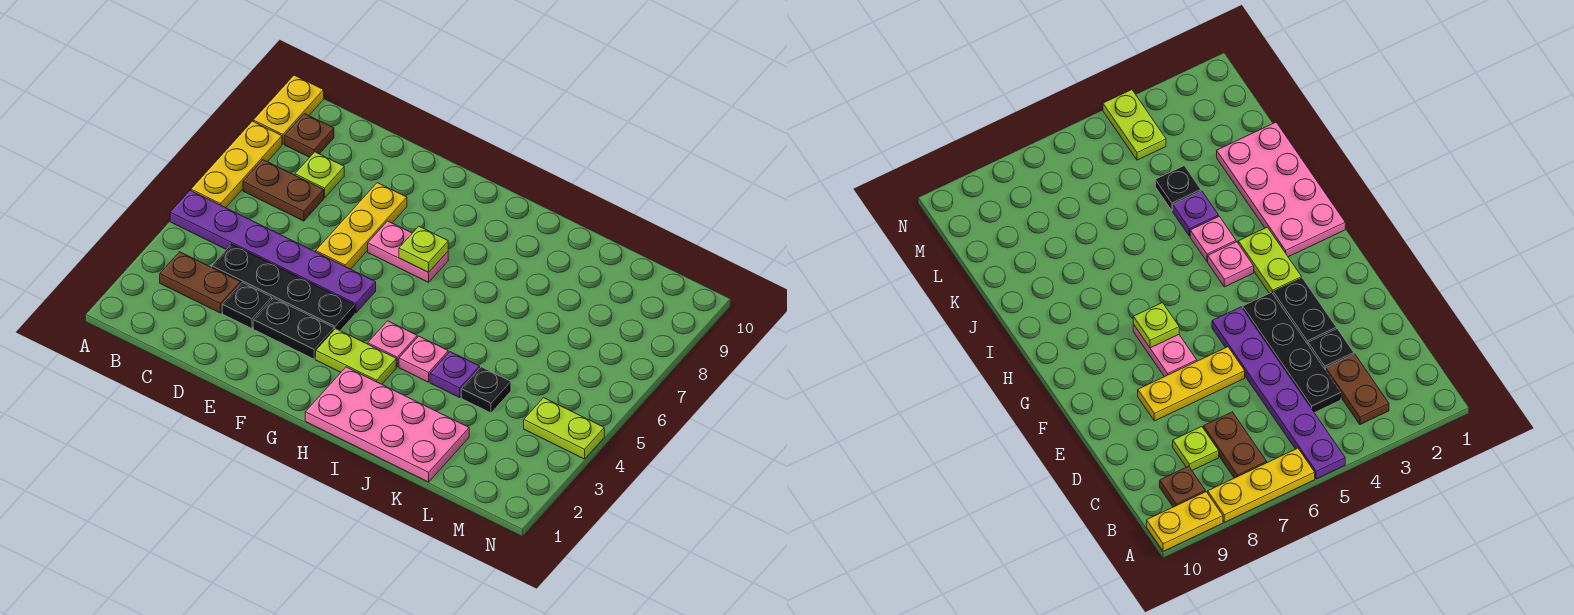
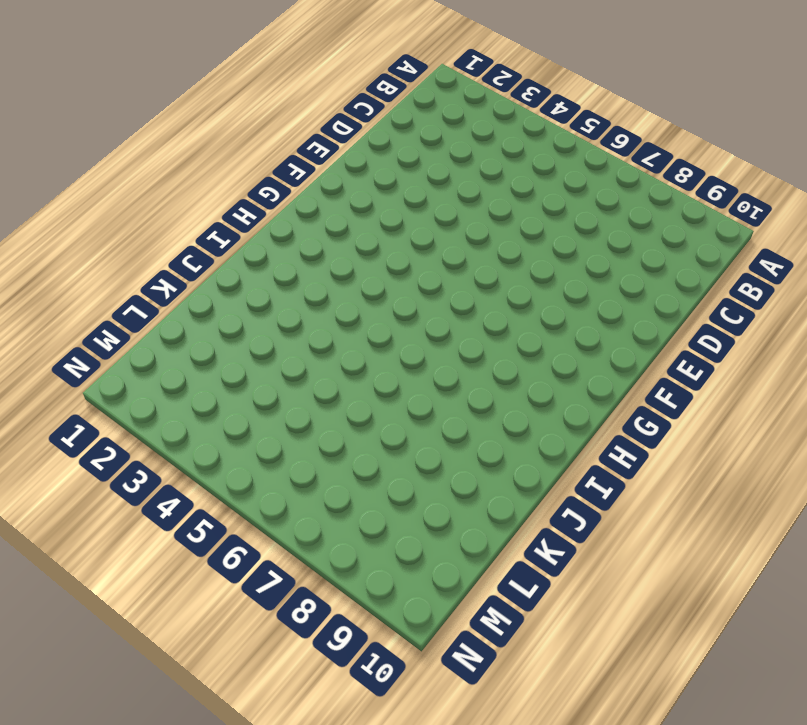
none -> purple plate A5:F5 level 1
none -> yellow plate A6:A8 level 1
none -> yellow plate A9:A10 level 1

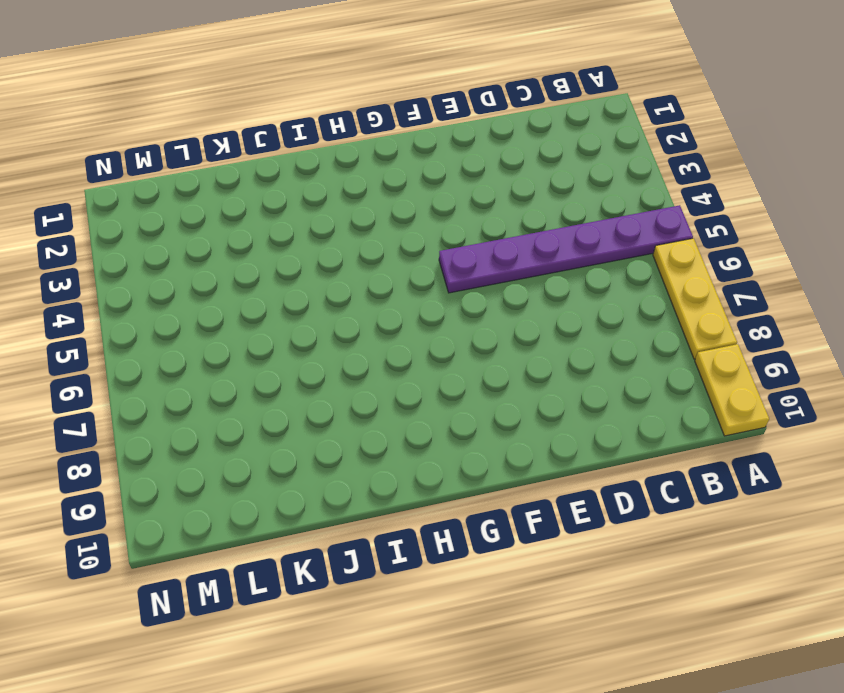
none -> brown plate B3:C3 level 1
none -> brown plate B7:C7 level 1
none -> brown plate B9 level 1

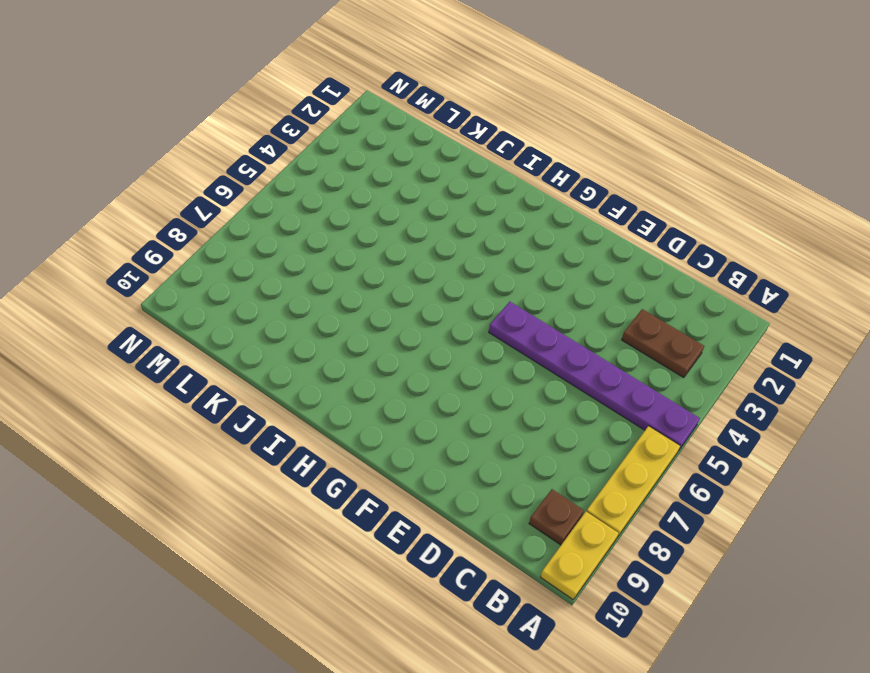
none -> brown plate B7:C7 level 1
none -> black plate C4:F4 level 1
none -> lime plate C8 level 1

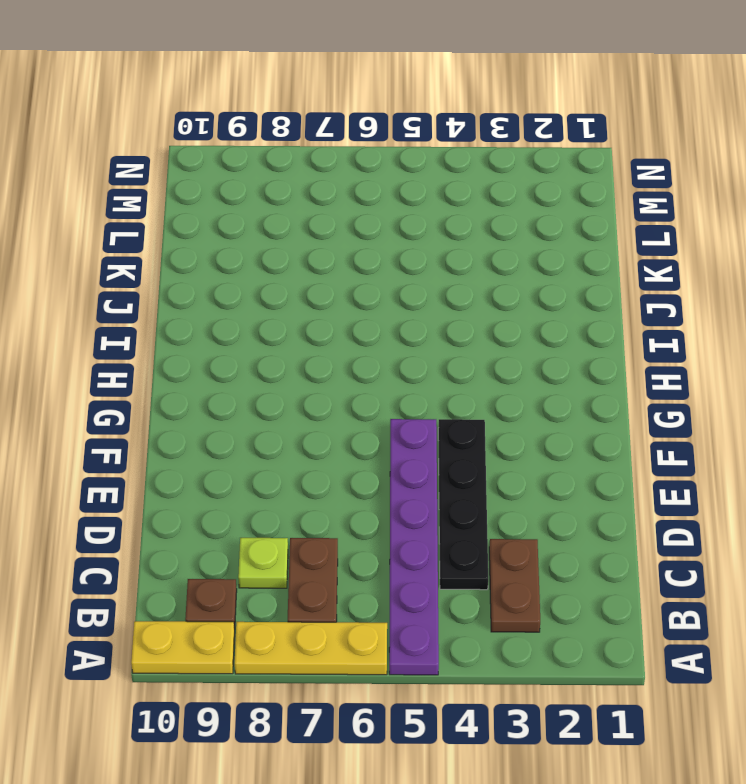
none -> black plate D3 level 1
none -> black plate E3:F3 level 1
none -> yellow plate E6:E8 level 1

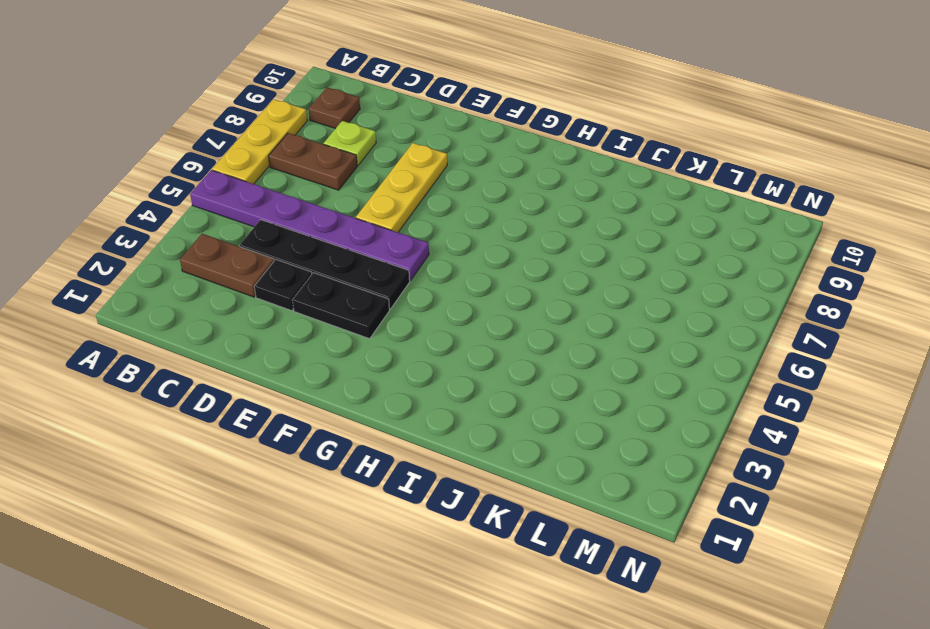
none -> yellow plate A9:A10 level 1
none -> pink plate F7:G7 level 1
none -> lime plate G3:H3 level 1

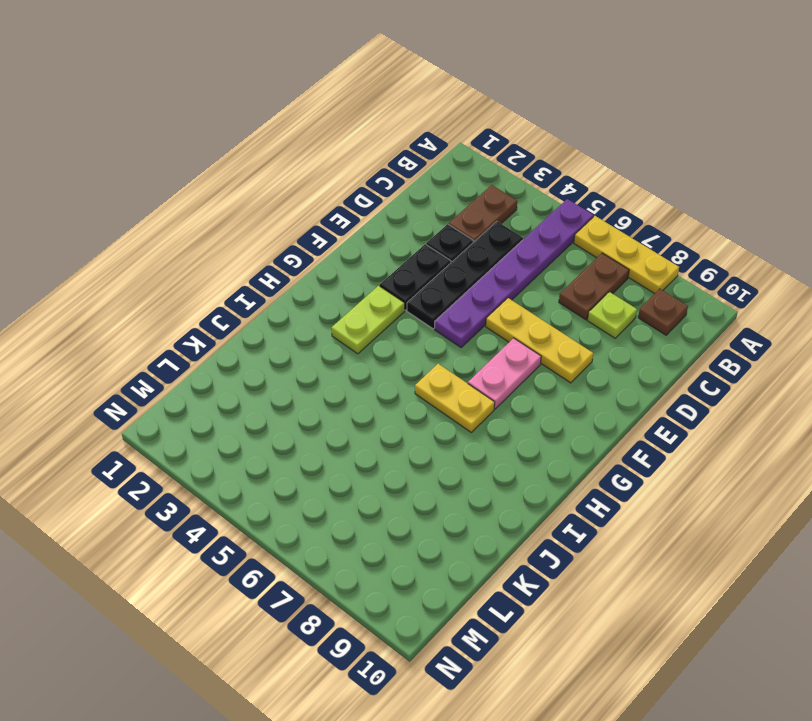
yellow plate H6:H7 level 1 -> yellow plate A9:A10 level 1
none -> pink plate H1:K2 level 1
none -> pink plate H4 level 1
none -> pink plate I4 level 1

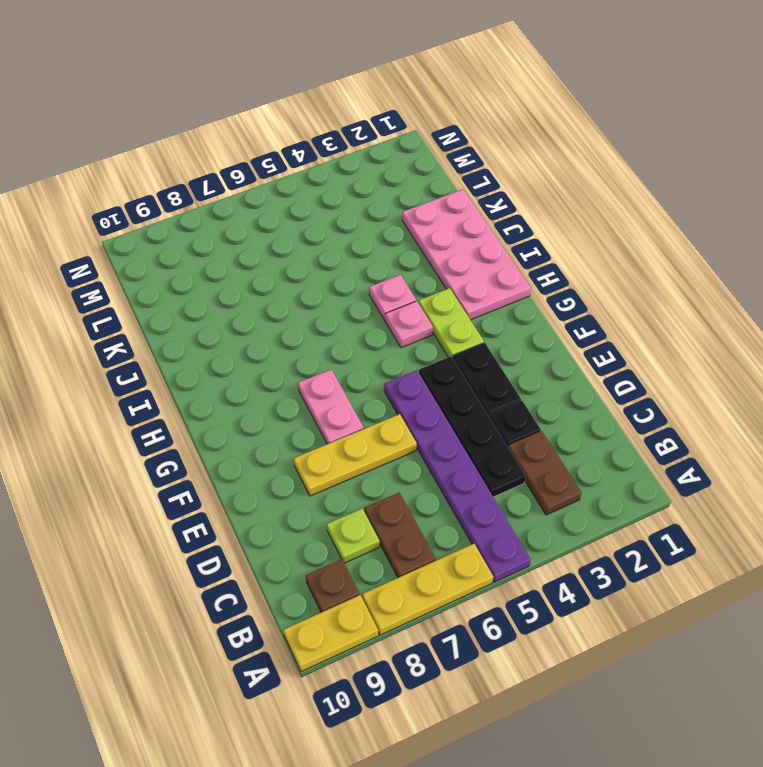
none -> purple plate J4 level 1
none -> black plate K4 level 1
none -> lime plate M4:N4 level 1

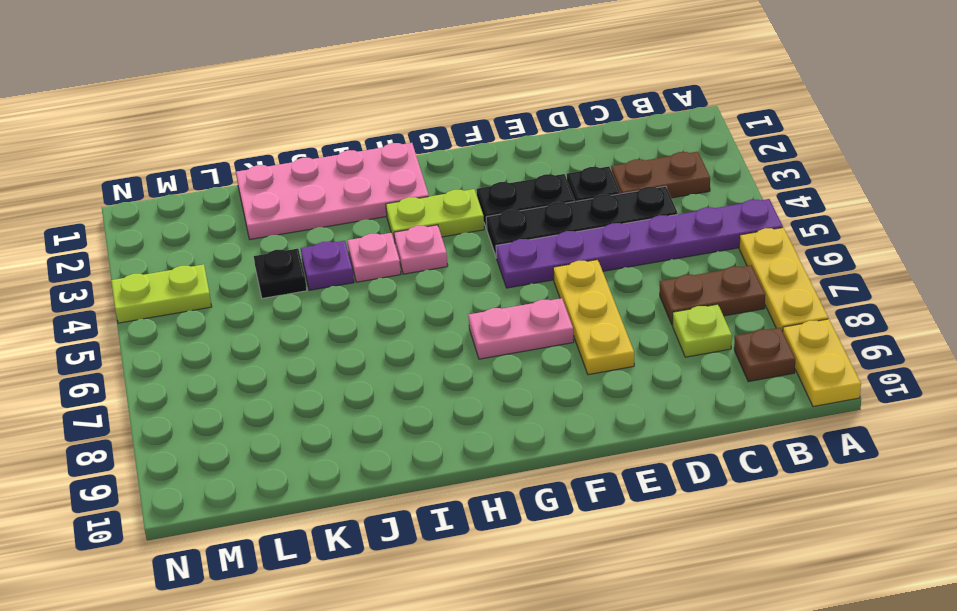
none -> lime plate G7 level 2

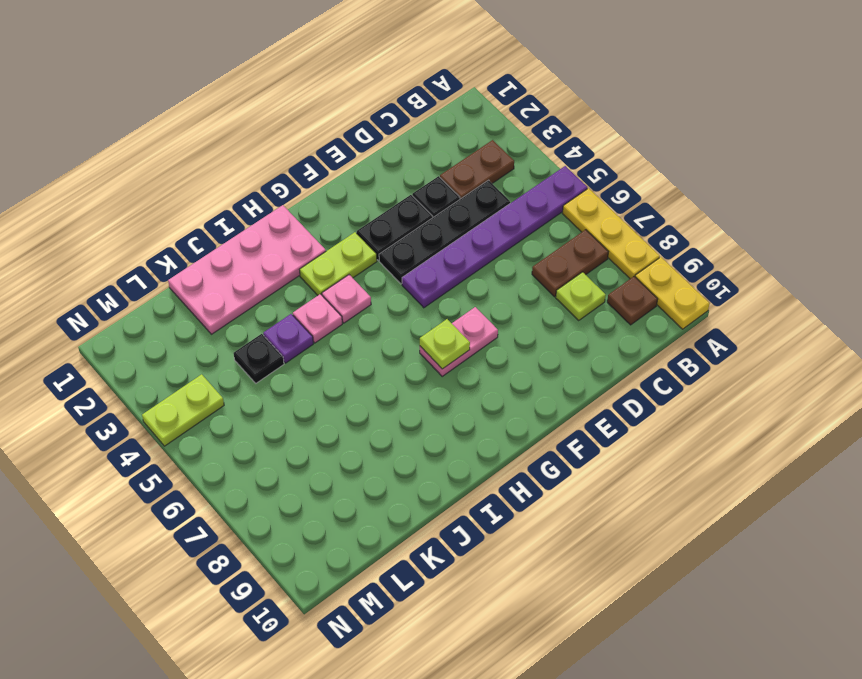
none -> yellow plate E6:E8 level 1

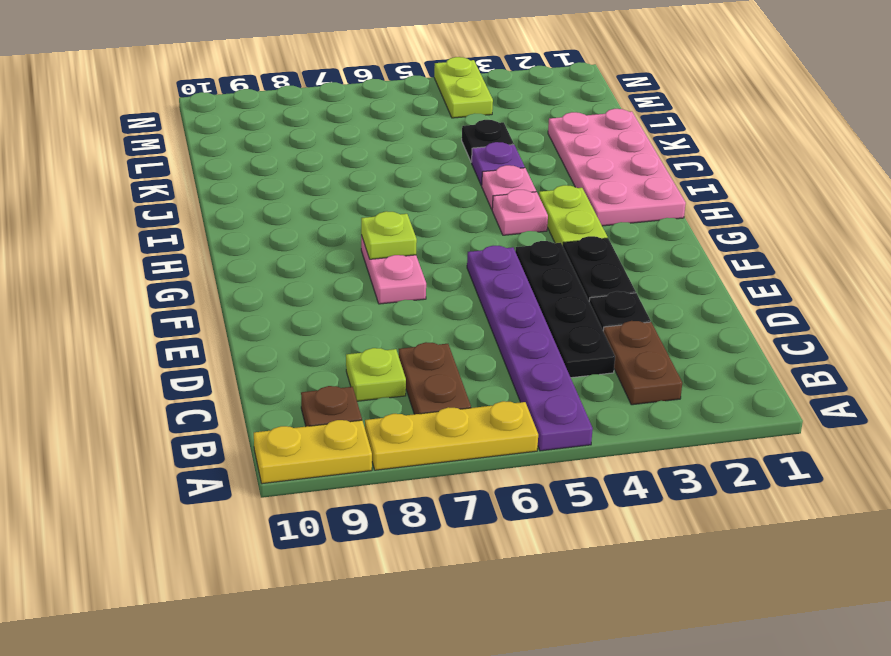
none -> yellow plate E6:E8 level 1

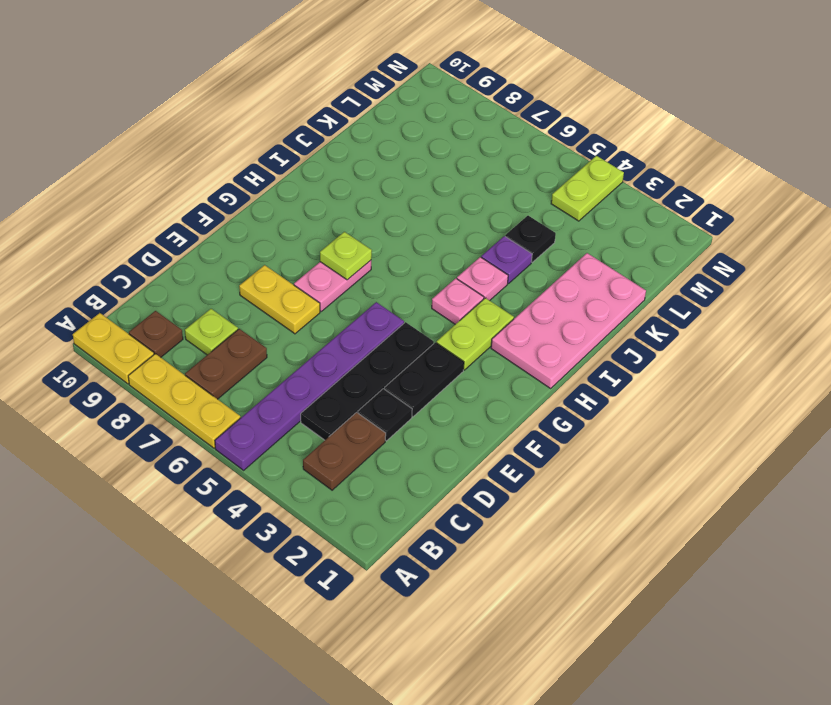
yellow plate E7:E8 level 1 -> yellow plate E6:E8 level 1

